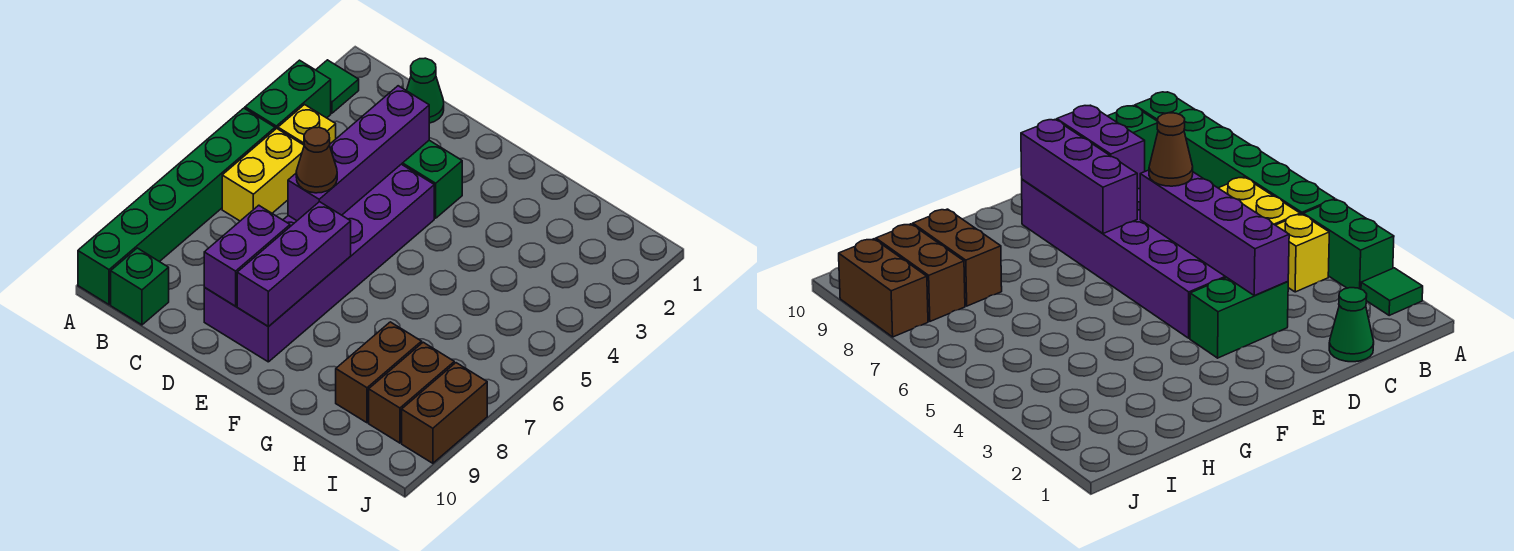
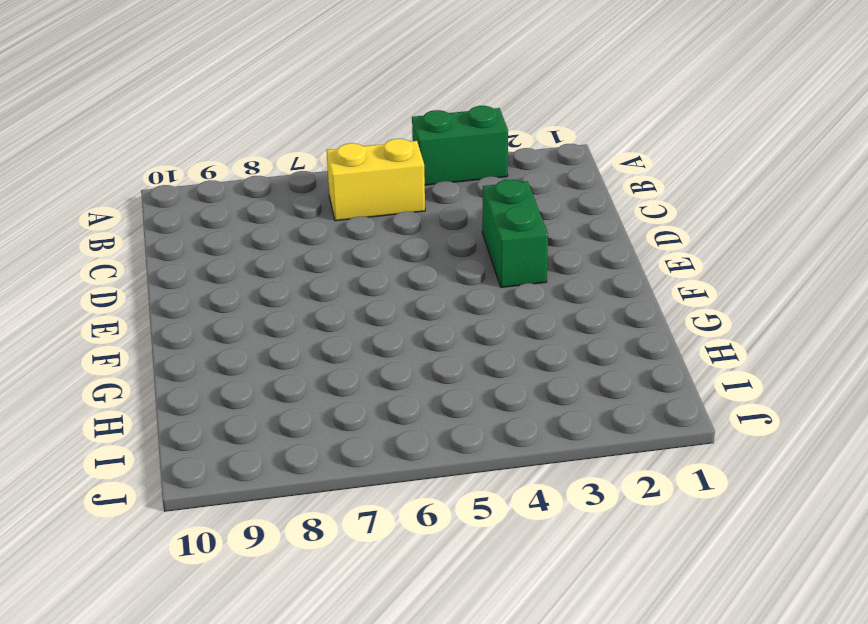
none -> green tile A2 level 1
none -> green brick A5:A10 level 1
none -> yellow brick B4 level 1

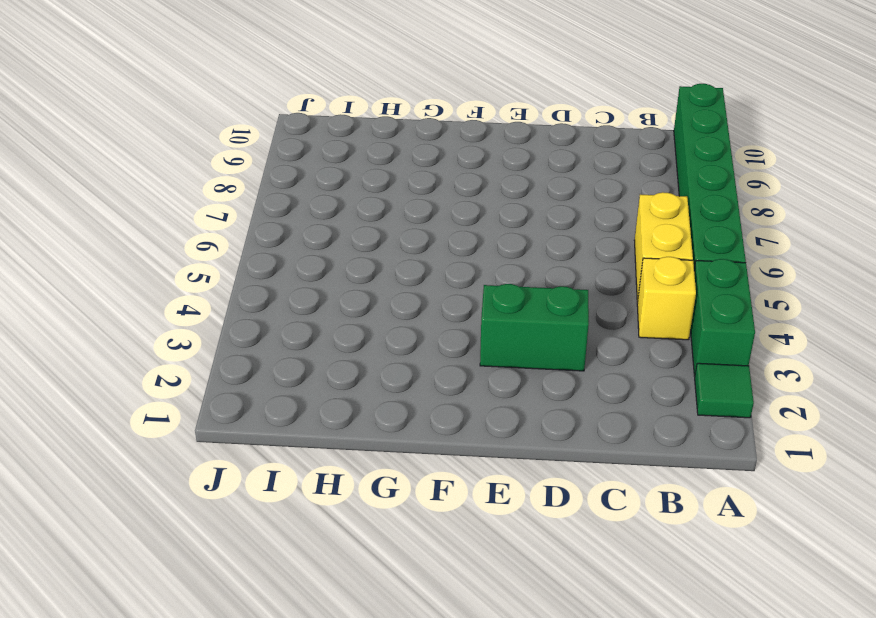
none -> green brick B10 level 1
none -> green cone C1 level 1
none -> purple brick D4:E9 level 1

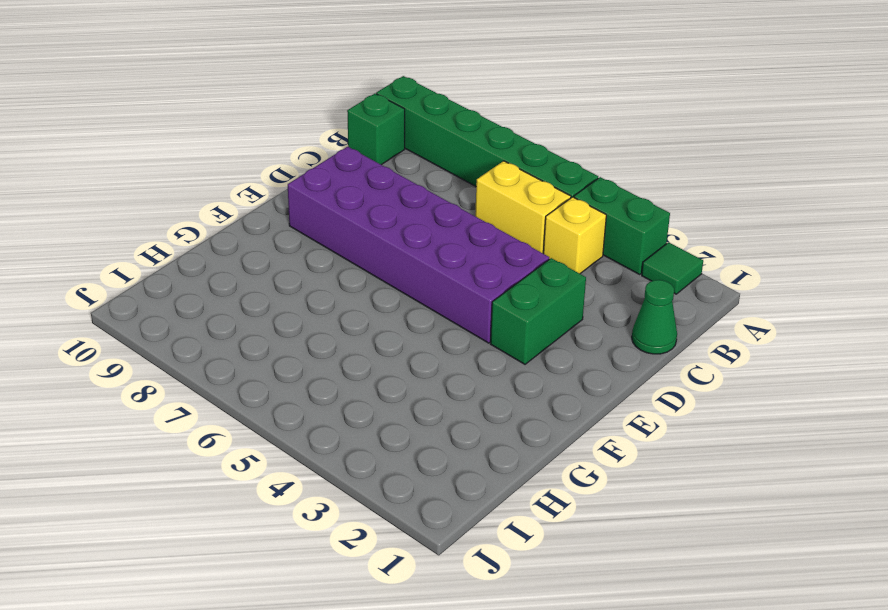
none -> brown brick H8:H9 level 1
none -> brown brick I8:I9 level 1
none -> brown brick J8:J9 level 1

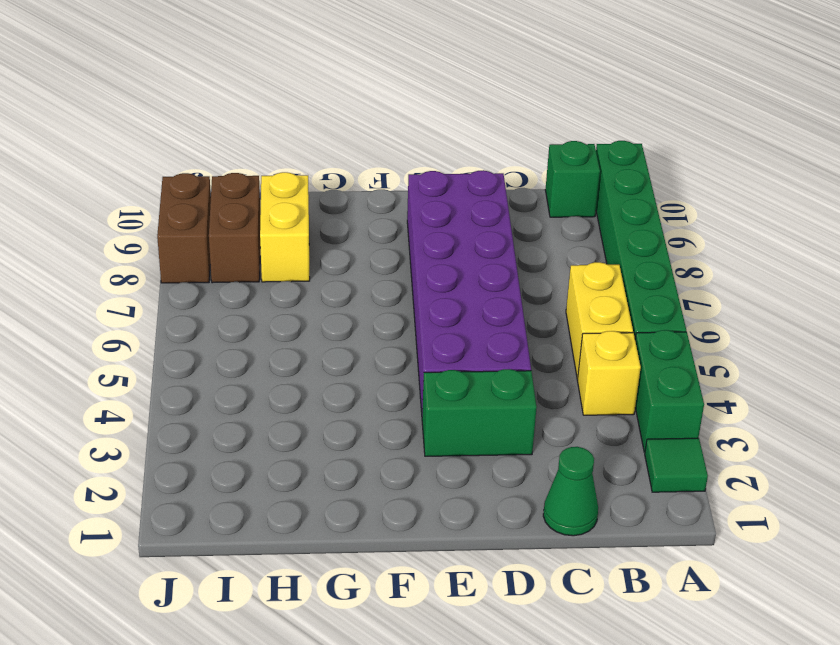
yellow brick H8:H9 level 1 -> brown brick H8:H9 level 1
none -> purple brick D3:D6 level 2
none -> purple brick D8:D9 level 2
none -> purple brick E7:E9 level 2

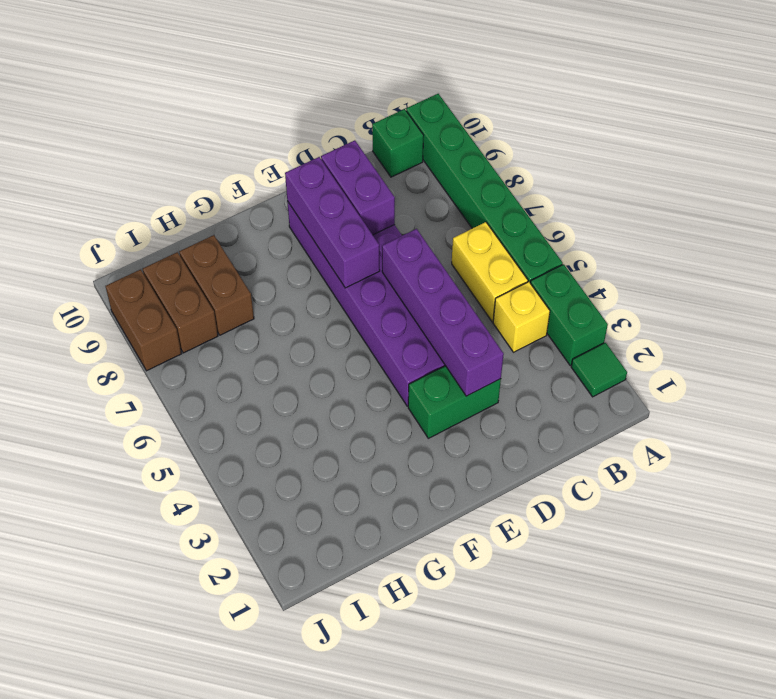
none -> green cone C1 level 1
none -> brown cone D6 level 3

